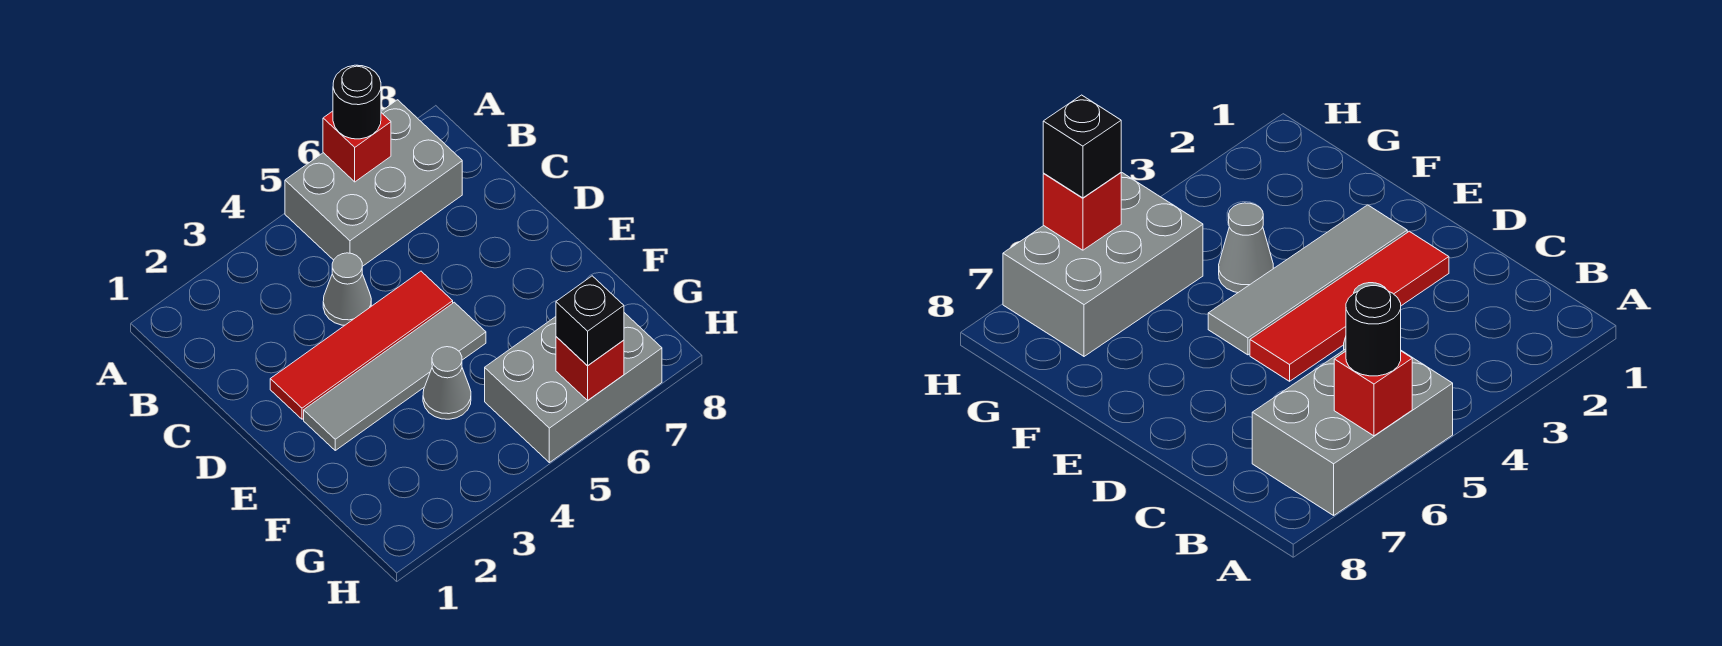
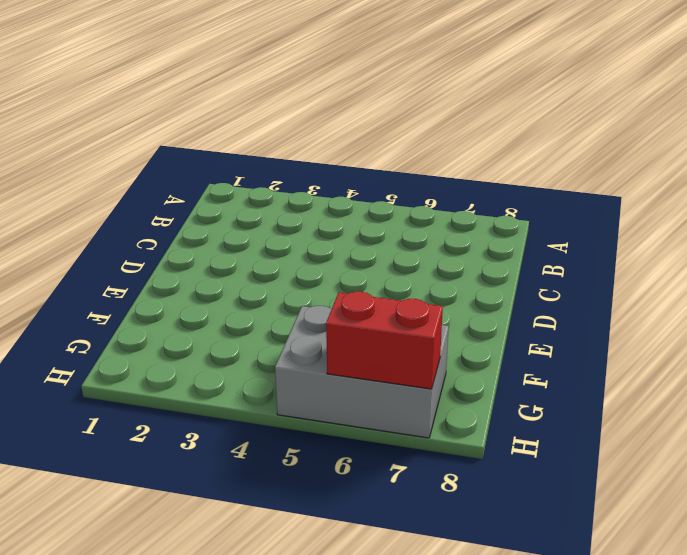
red brick H6:H7 level 2 -> red brick H6 level 2
none -> grey brick A5:B7 level 1
none -> grey cone C4 level 1

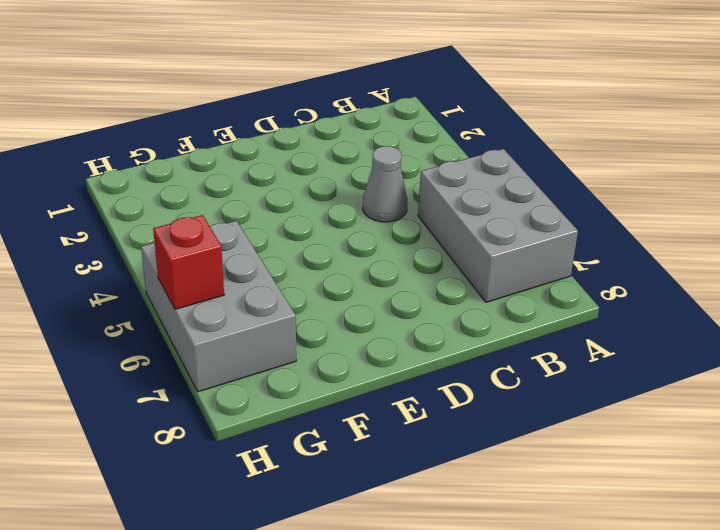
none -> red tile D2:D5 level 1
none -> grey tile E2:E5 level 1

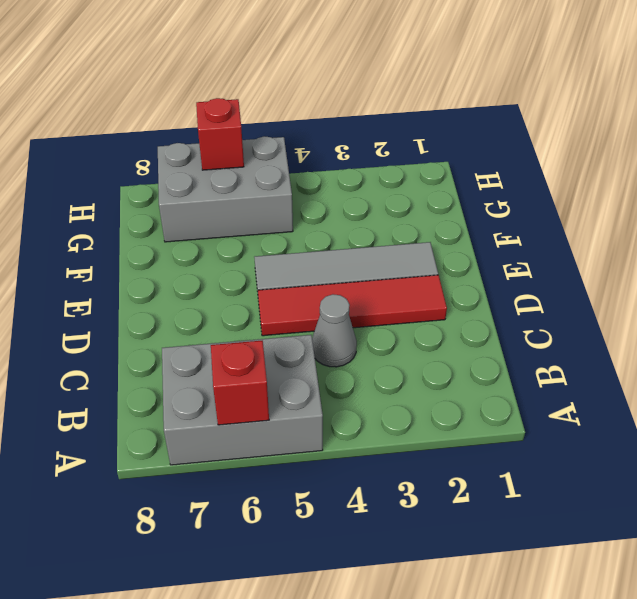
none -> grey cone F4 level 1
none -> black round brick A6 level 3

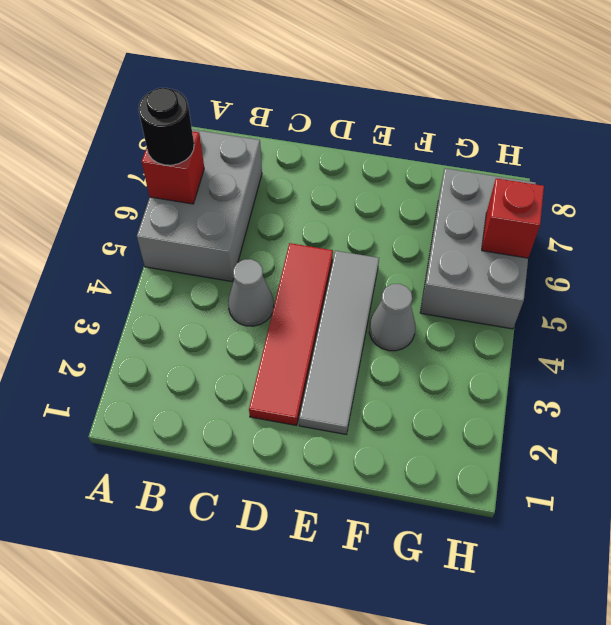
none -> black brick H6 level 3

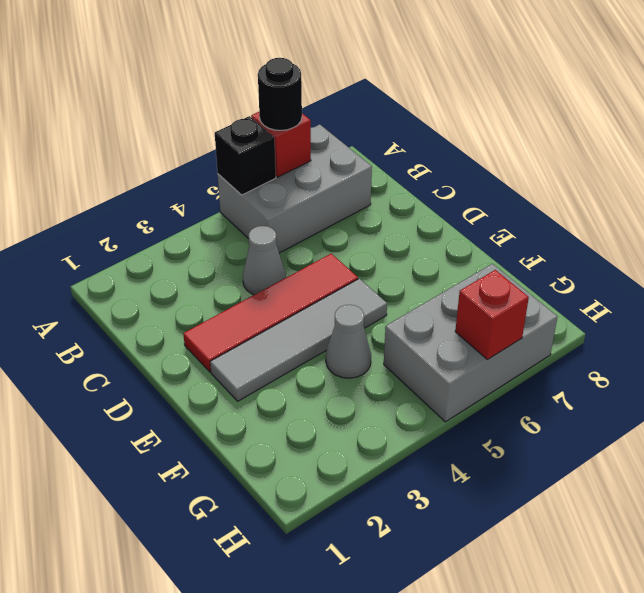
black brick A5 level 2 -> black brick H6 level 3

